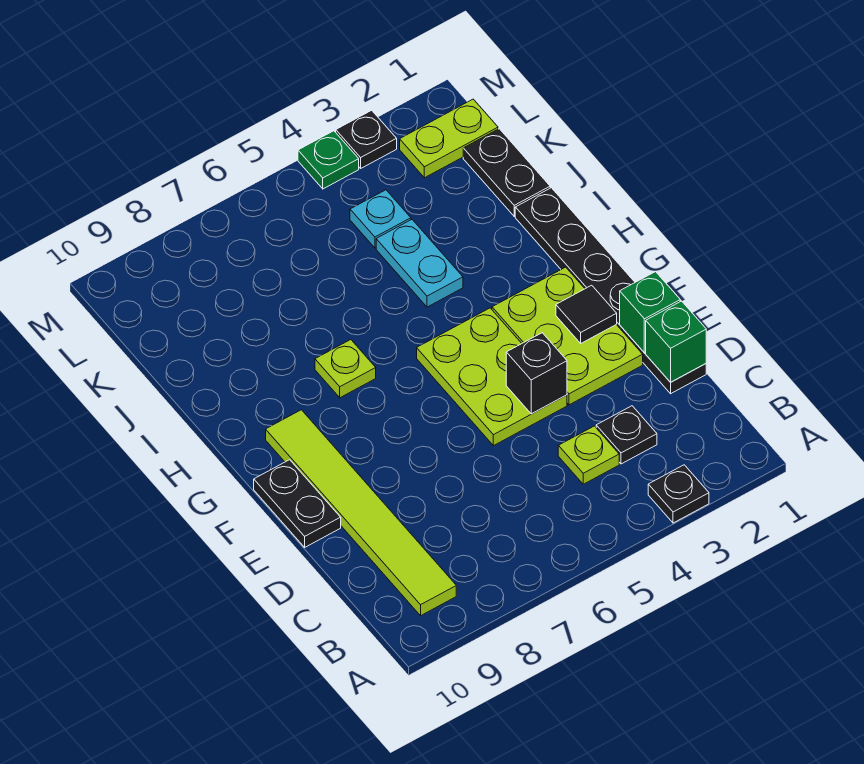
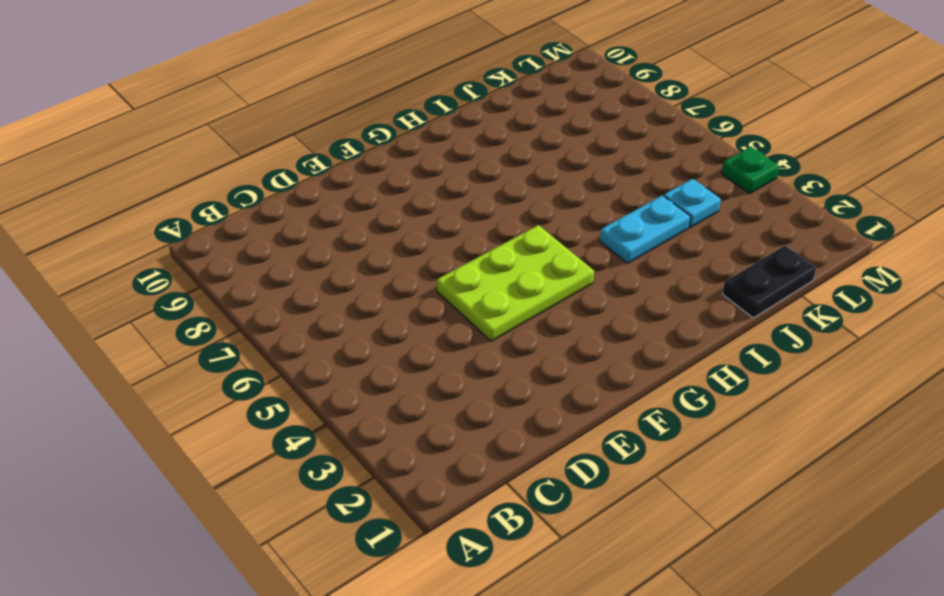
none -> black plate A3 level 1
none -> lime tile B9:G9 level 1
none -> black plate C3 level 1

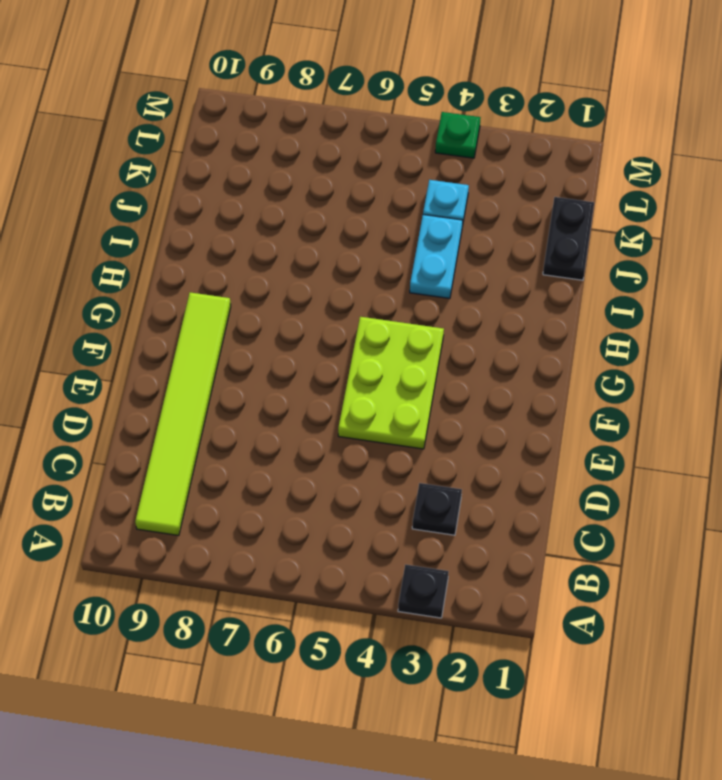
none -> lime plate C4 level 1
none -> black plate D1:I1 level 1
none -> lime plate E2:G3 level 1

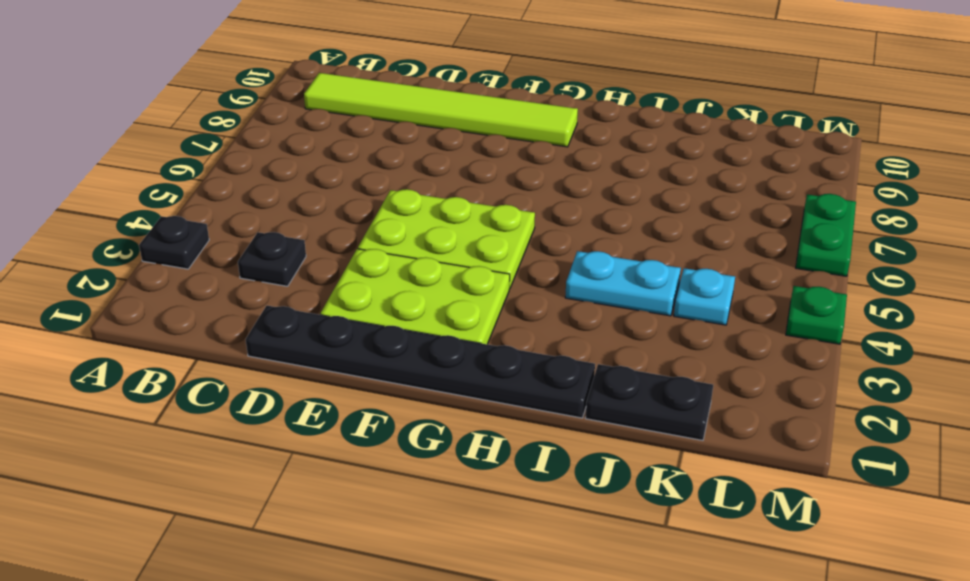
green plate M6:M7 level 1 -> none
none -> lime plate C4 level 1
none -> black plate E10:F10 level 1
none -> lime plate H7 level 1

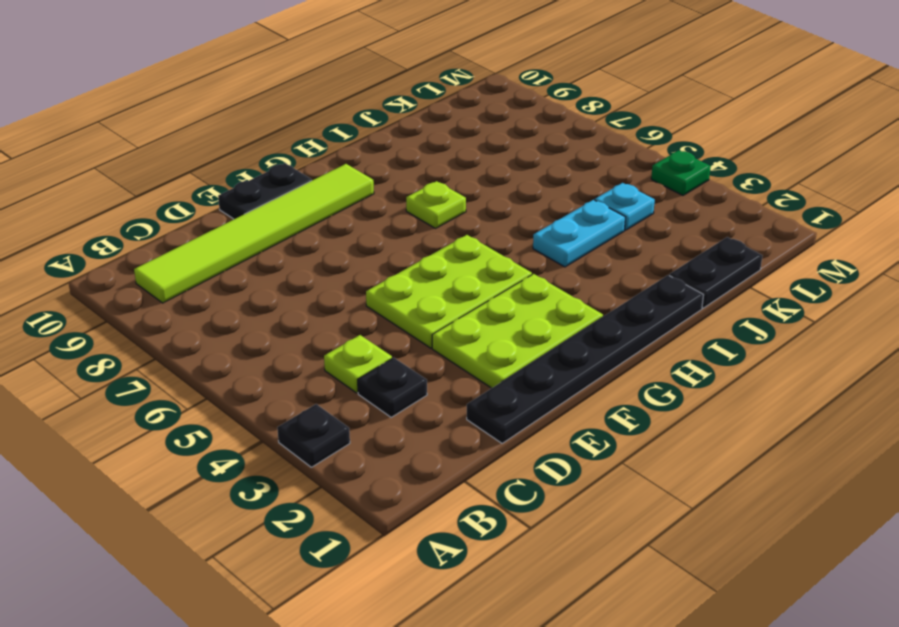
none -> lime plate L1:L2 level 1
none -> black plate M3 level 1
none -> green brick D1 level 2

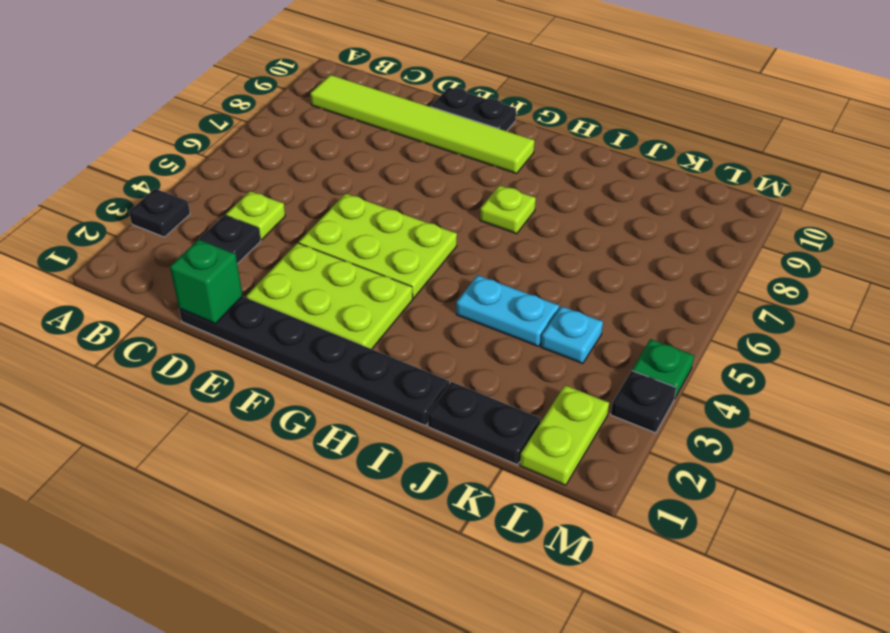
none -> green brick E1 level 2
none -> black brick E4 level 2
none -> black tile F2 level 2

